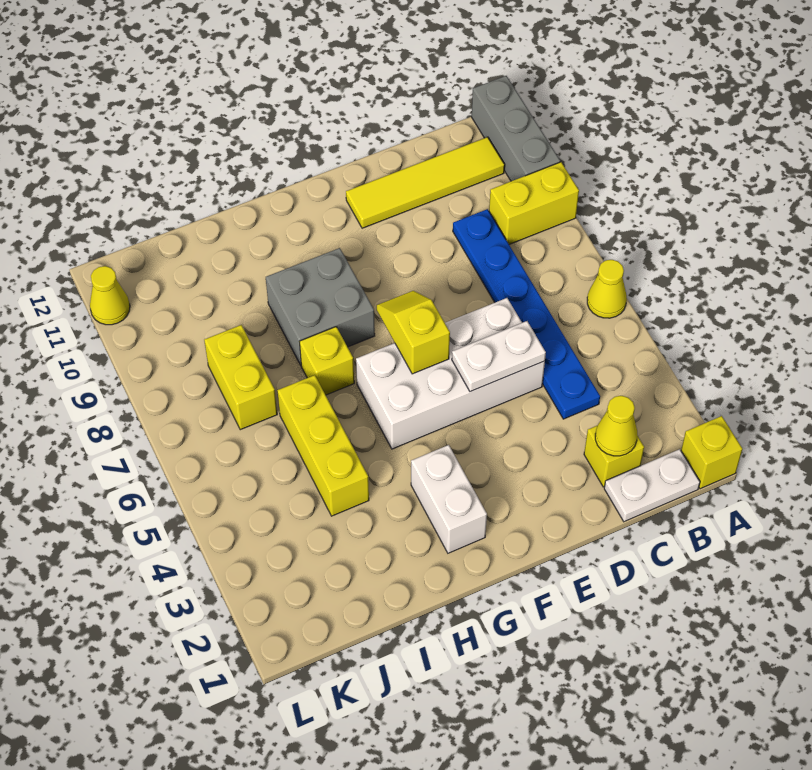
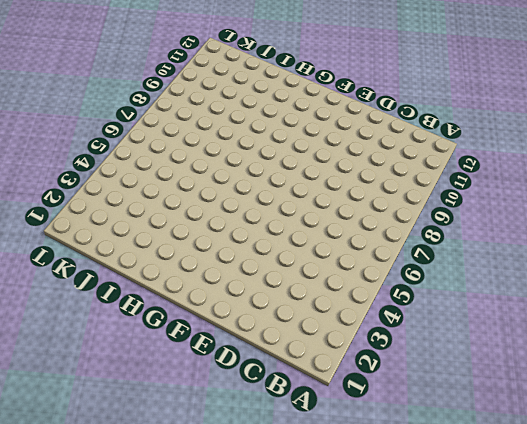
none -> yellow brick A1 level 1
none -> yellow cone A6 level 1
none -> yellow brick A9:B9 level 1

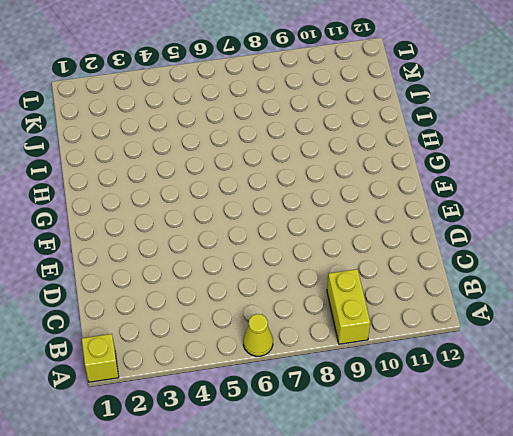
none -> grey brick A10:A12 level 1
none -> white plate B1:C1 level 1
none -> yellow tile B11:E11 level 1

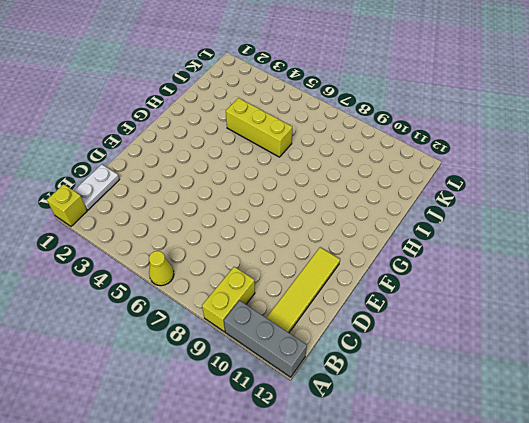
none -> yellow brick C2 level 1
none -> blue plate C4:C9 level 1
none -> white brick D5:G6 level 1

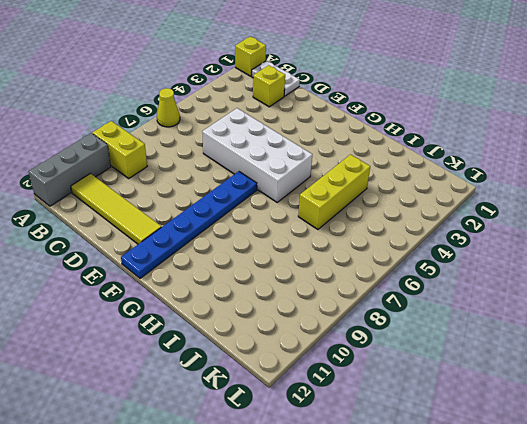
blue plate F7:F12 level 1 -> blue plate C4:C9 level 1
none -> white brick G2:G3 level 1
none -> grey brick G8:H9 level 1
none -> yellow brick H7 level 1

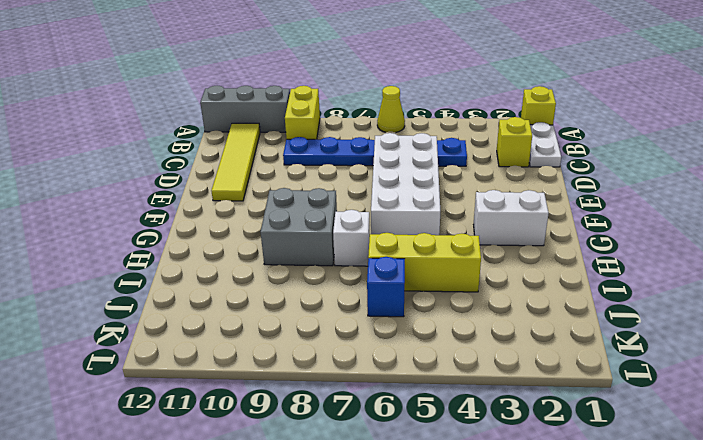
white brick H7 level 1 -> yellow brick H7 level 1
blue brick J6 level 1 -> none
none -> yellow brick J7:J8 level 1
none -> yellow cone L11 level 1
none -> yellow cone C2 level 2

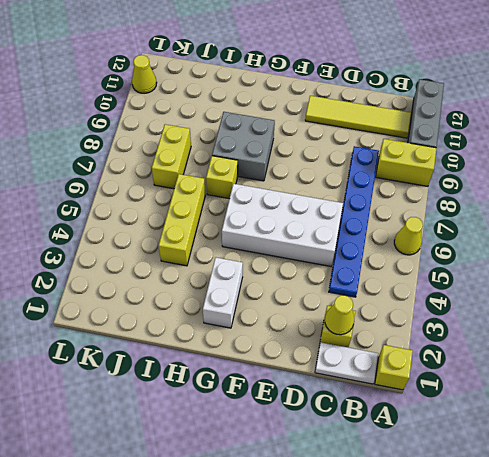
none -> white plate D5:E5 level 2
none -> yellow slope F6:F7 level 2 top 6

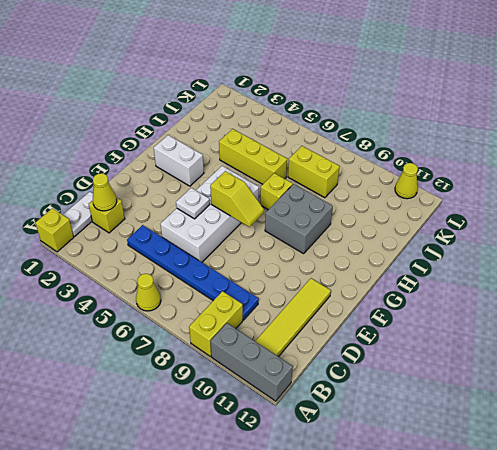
white plate E5 level 2 -> white plate D5:E5 level 2

